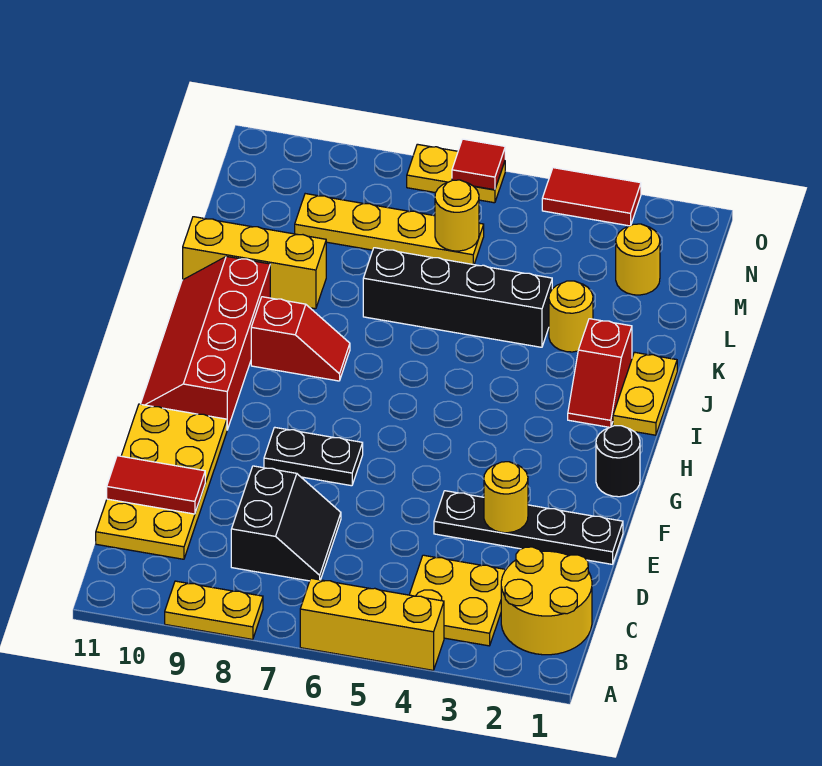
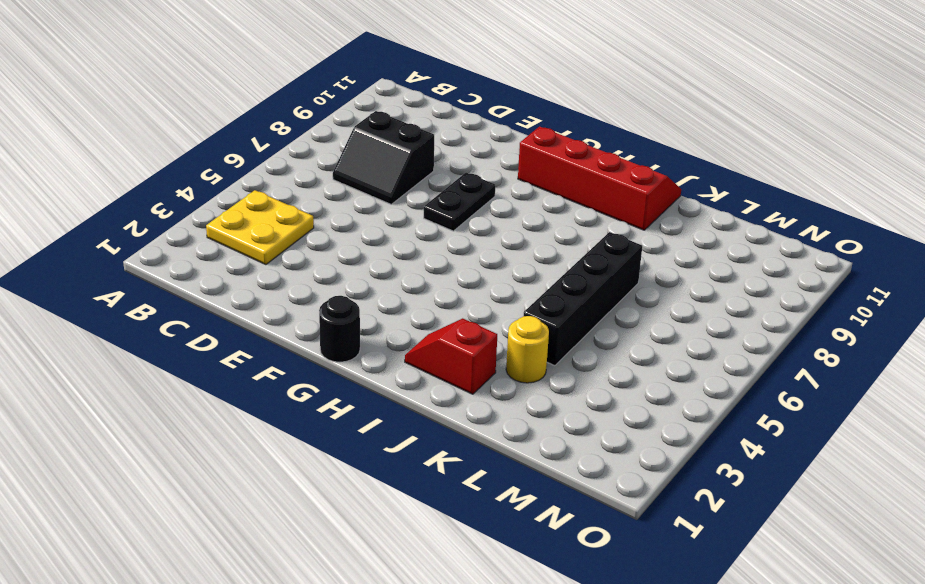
none -> yellow brick A4:A6 level 1
none -> yellow plate A8:A9 level 1
none -> yellow round brick B1:C2 level 1

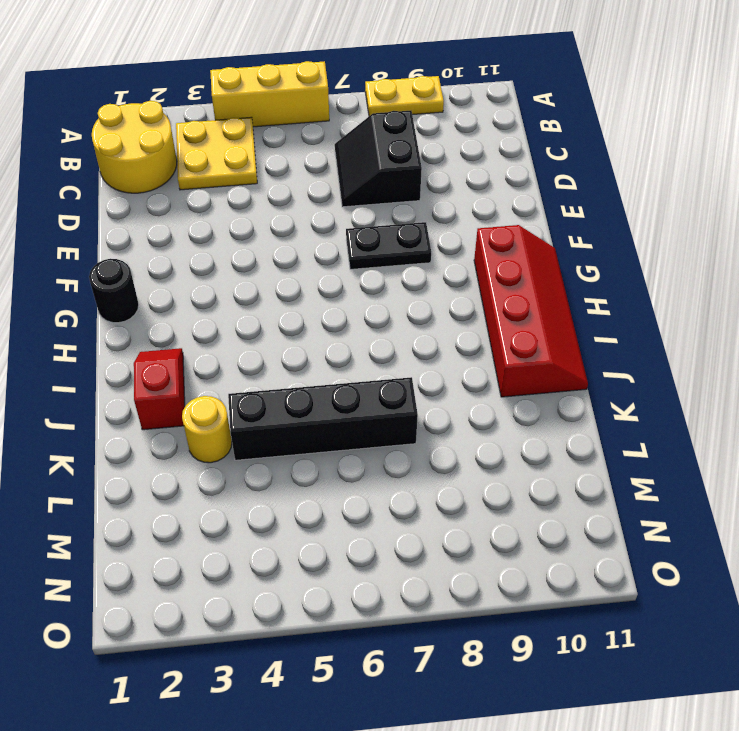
none -> yellow plate C10:F11 level 1
none -> black plate E1:E4 level 1
none -> yellow plate I1:J1 level 1

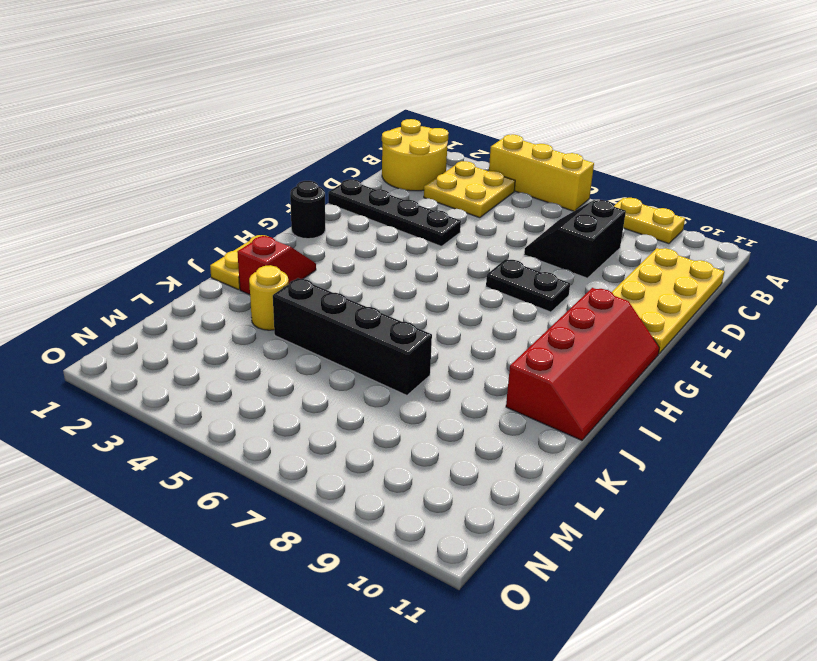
none -> red slope I8:I9 level 1 top 9
none -> yellow brick K9:K11 level 1
none -> yellow round brick M2 level 1

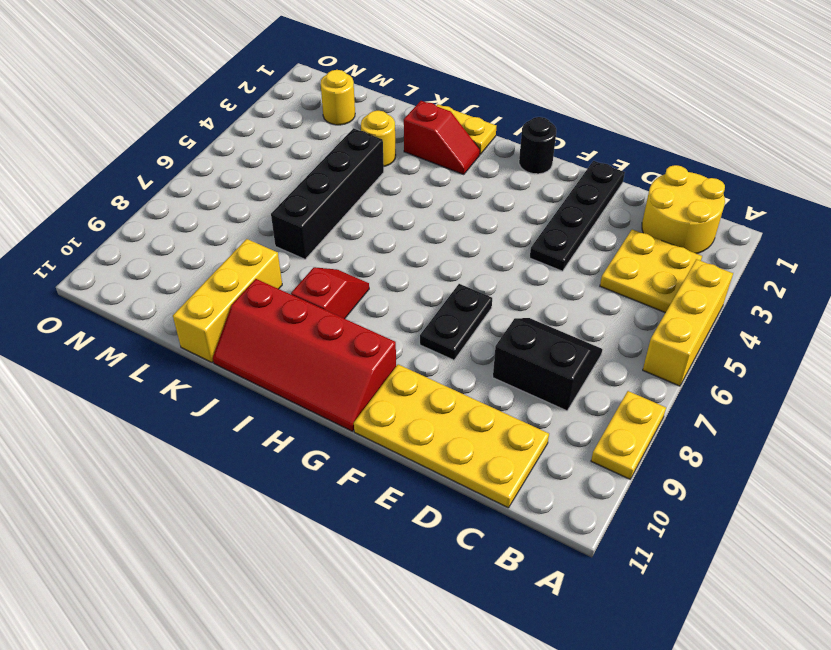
none -> yellow plate M6:M9 level 1
none -> red tile O3:O4 level 1
none -> yellow plate O6:O7 level 1

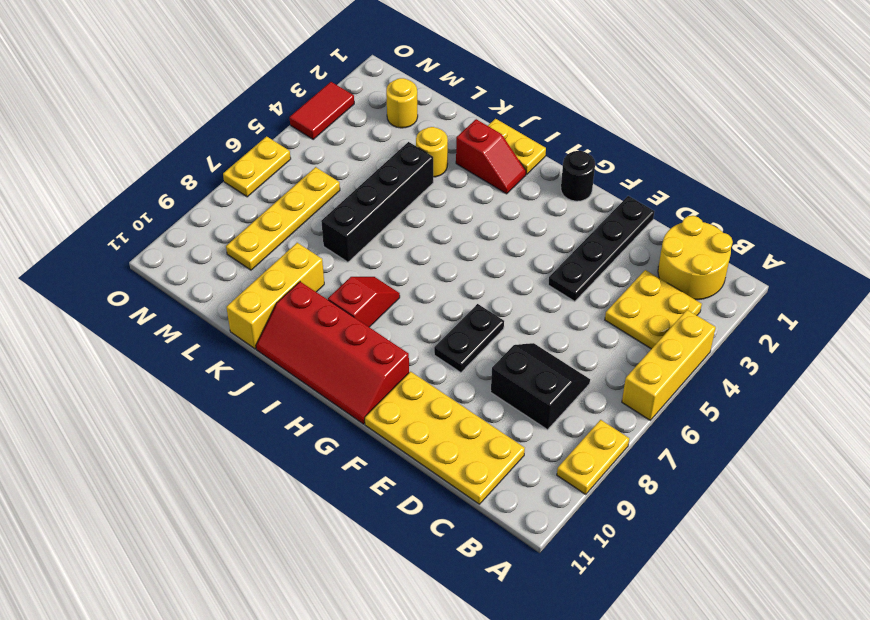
none -> red tile D10:D11 level 2
none -> yellow round brick E3 level 2
none -> yellow round brick M6 level 2

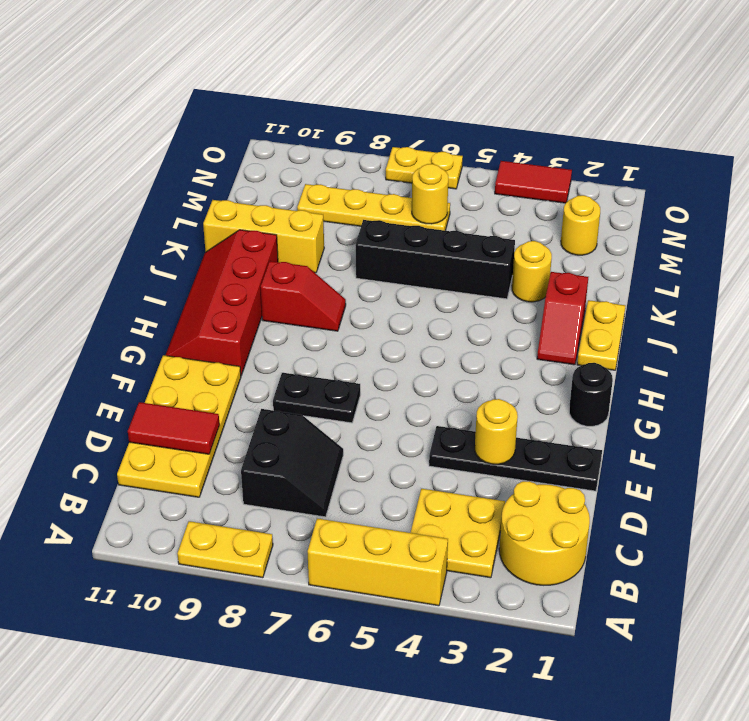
none -> red tile O6 level 2

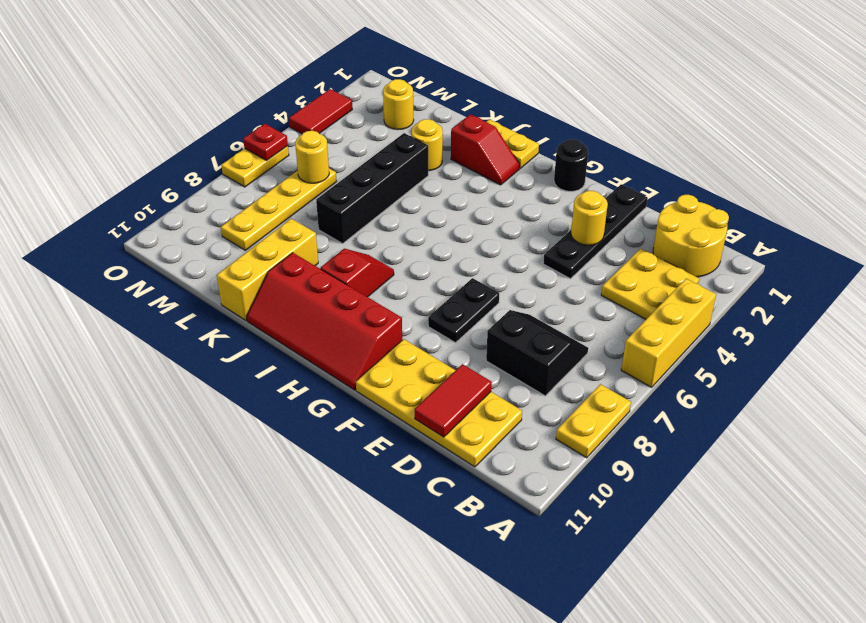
red plate O6 level 2 -> red tile O6 level 2

